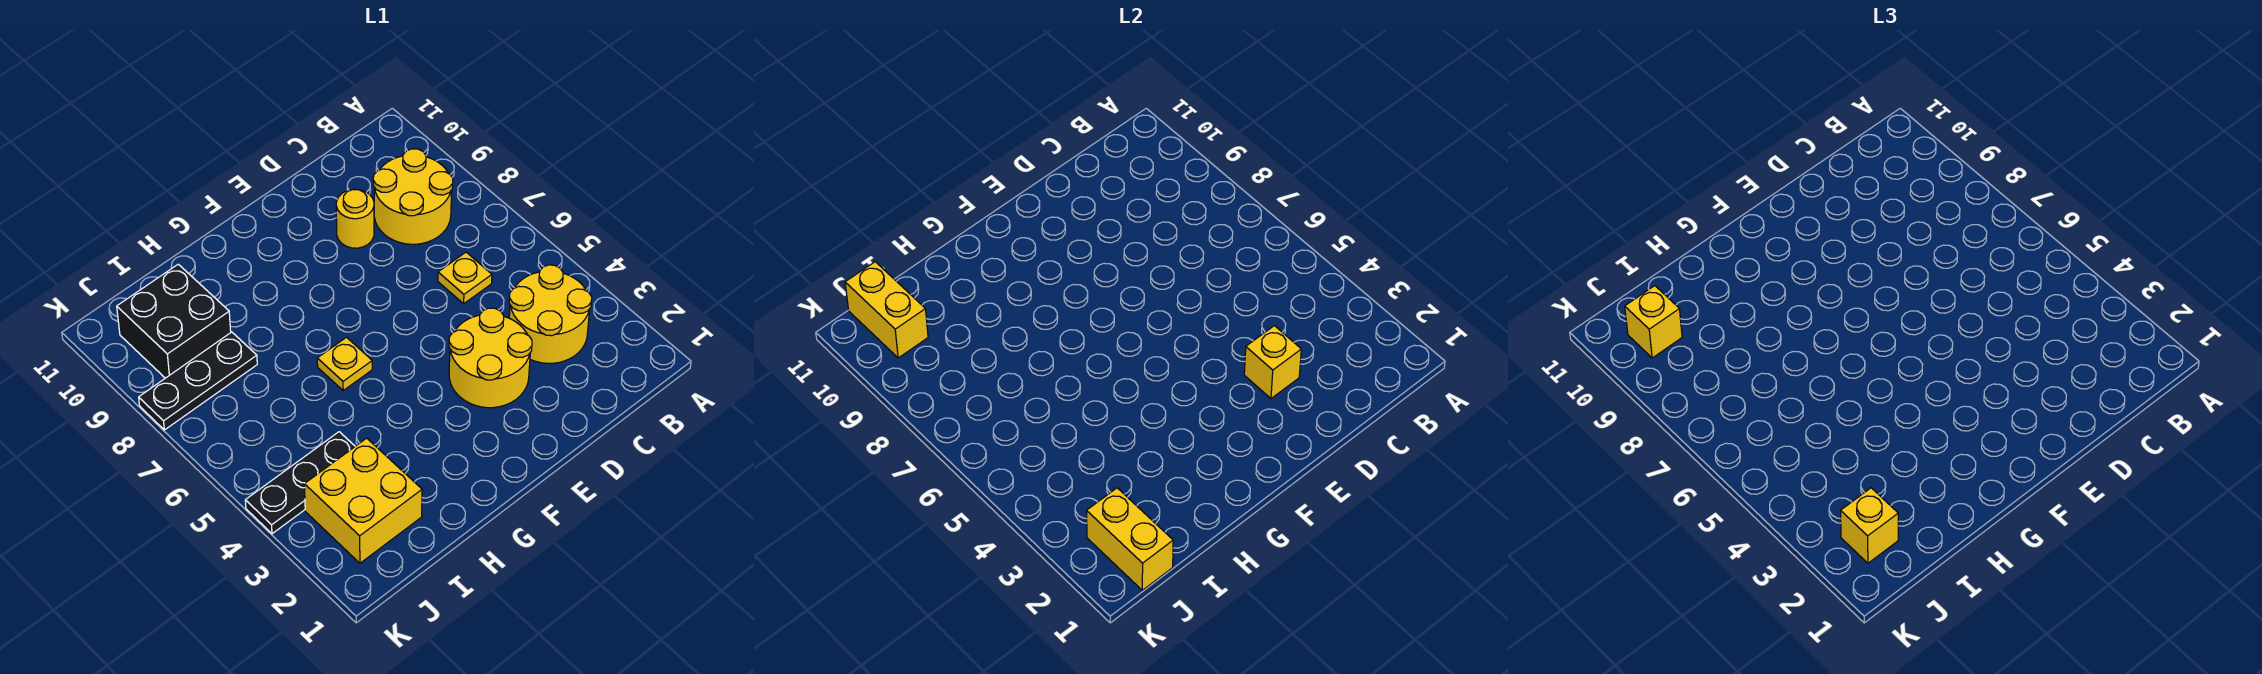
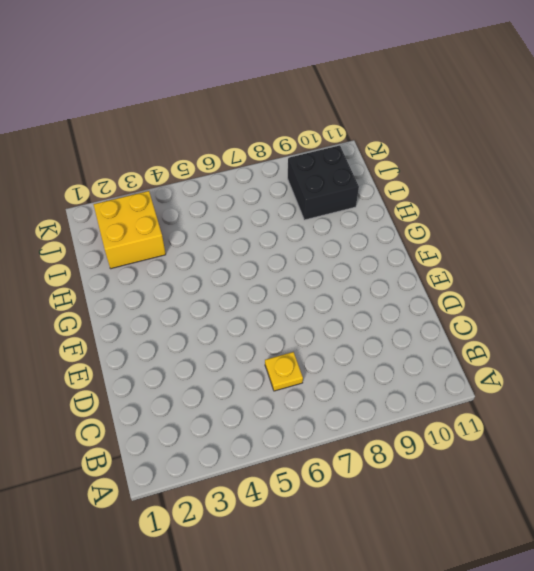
none -> yellow round brick B3:C4 level 1
none -> yellow round brick B8:C9 level 1
none -> yellow round brick D3:E4 level 1

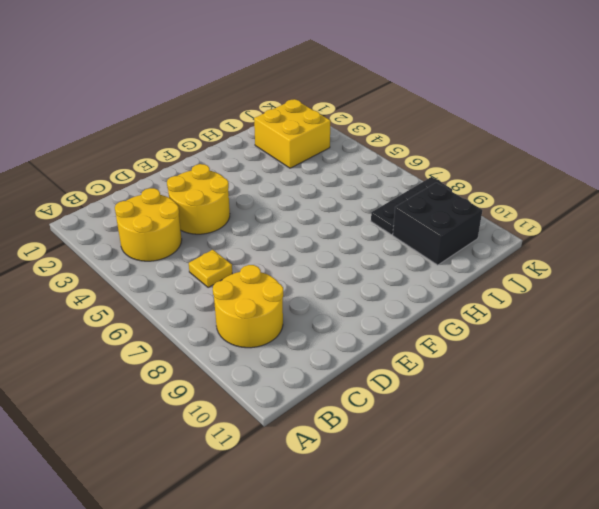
none -> yellow round brick D9 level 1
none -> yellow plate G6 level 1
none -> black plate I4:K4 level 1

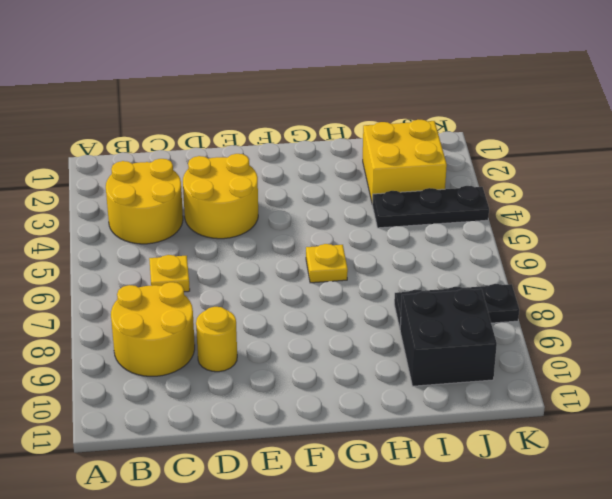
none -> yellow brick D3 level 2
none -> yellow brick J1:J2 level 2
none -> yellow brick J10:J11 level 2

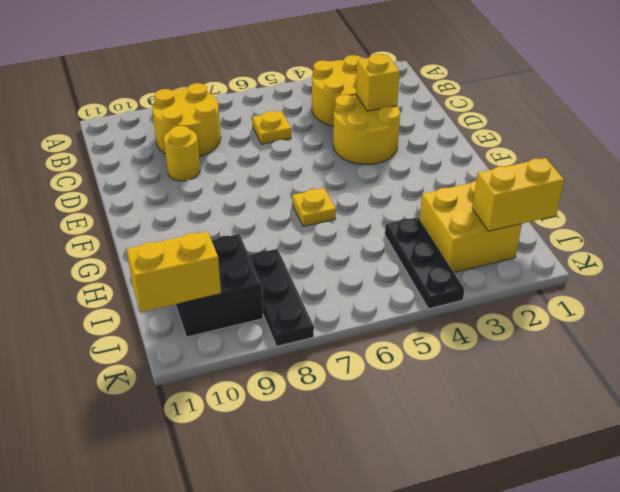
none -> yellow brick J2 level 3
none -> yellow brick J10 level 3

